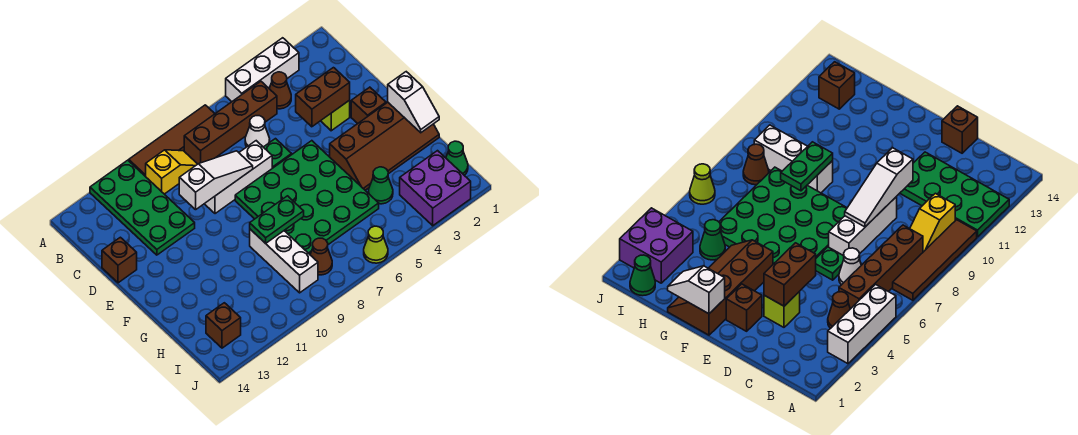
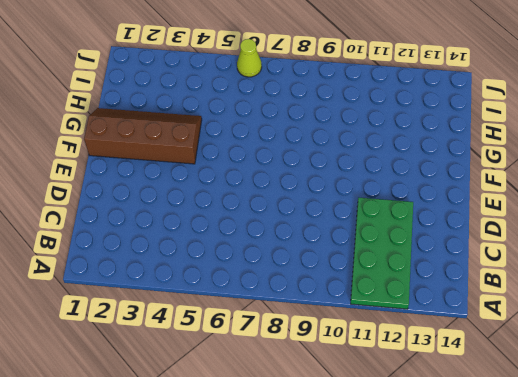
none -> white brick A3:A5 level 1
none -> brown tile A7:A10 level 1
none -> brown cone B4 level 1

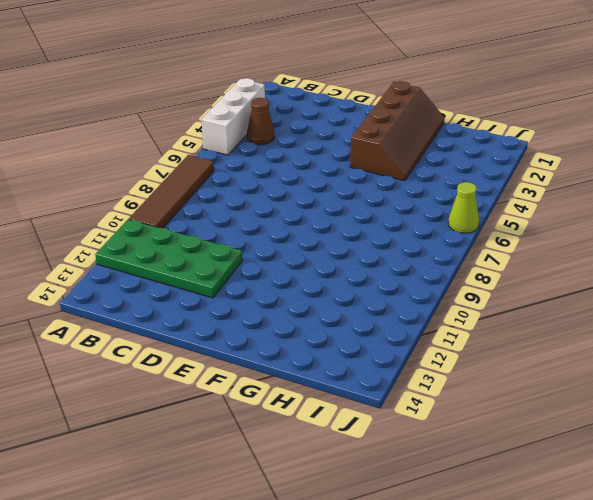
none -> brown brick B5:B8 level 1
none -> yellow slope B9:B10 level 1 top 10
none -> white cone C6 level 1

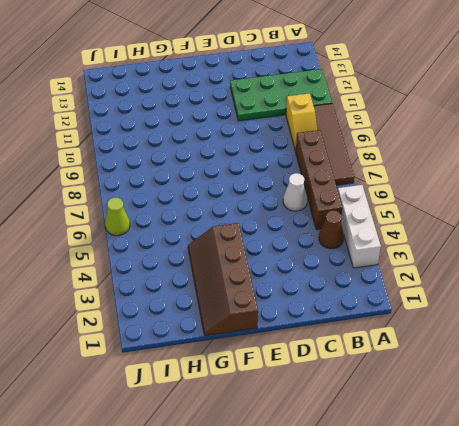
none -> lime brick D3 level 1
none -> green plate D6 level 1
none -> white brick D7:D9 level 1

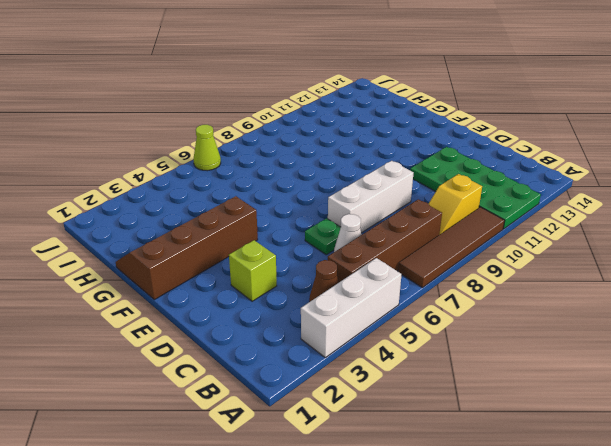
none -> brown brick D14 level 1
none -> brown brick E2 level 1
none -> green plate E5:H8 level 1

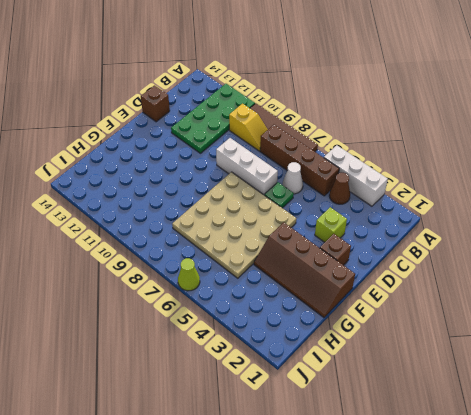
tan plate E5:H8 level 1 -> green plate E5:H8 level 1
none -> white brick G9:I9 level 1
none -> green cone H4 level 1
none -> green cone I1 level 1

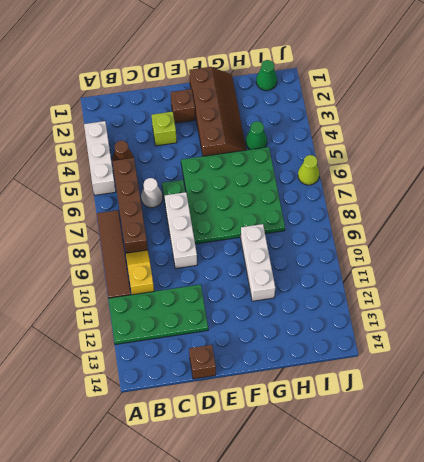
white brick G9:G11 level 1 -> white brick G9:I9 level 1
none -> purple brick I2:J3 level 1
none -> brown cone I8 level 1
none -> brown brick I13 level 1

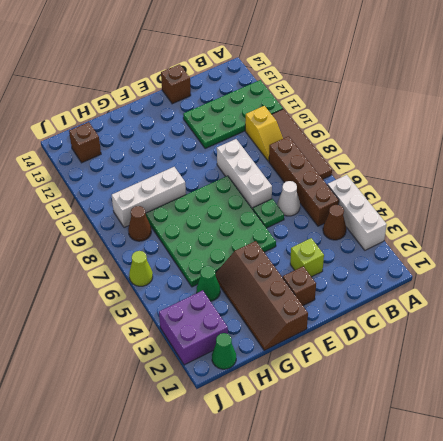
none -> brown brick D3:D4 level 2
none -> white slope D8:D10 level 2 top 10
none -> white slope F1:G1 level 2 top F

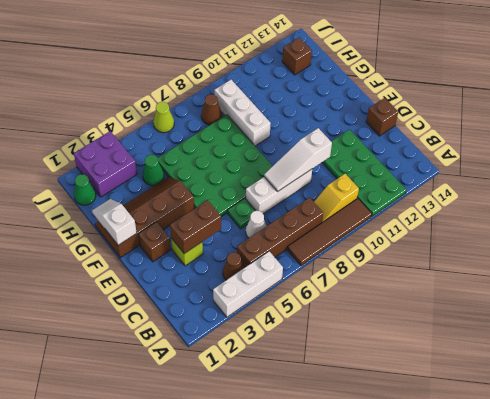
none -> green plate G8:G9 level 2

